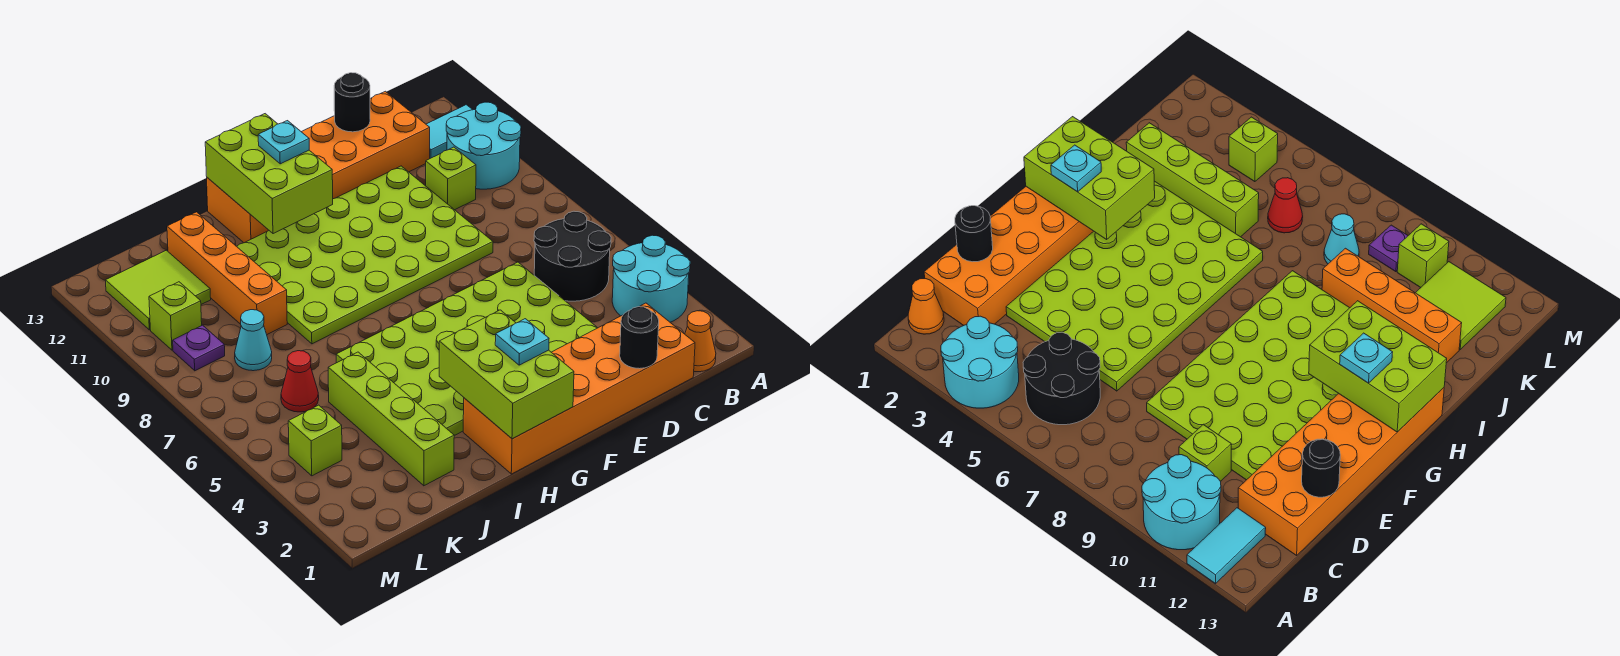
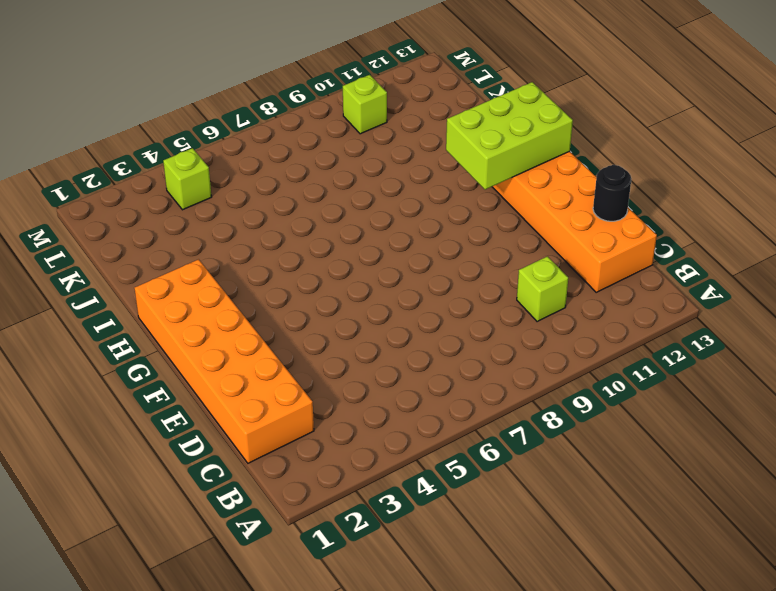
none -> cyan round brick A3:B4 level 1
none -> cyan round brick A10:B11 level 1
none -> cyan tile A12:B12 level 1

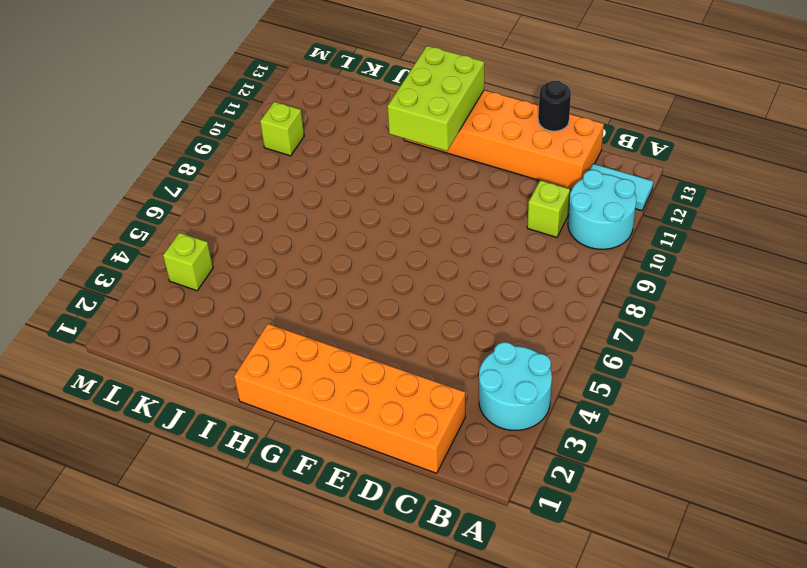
none -> orange cone B1 level 1
none -> black round brick B5:C6 level 1
none -> lime plate D3:I6 level 1

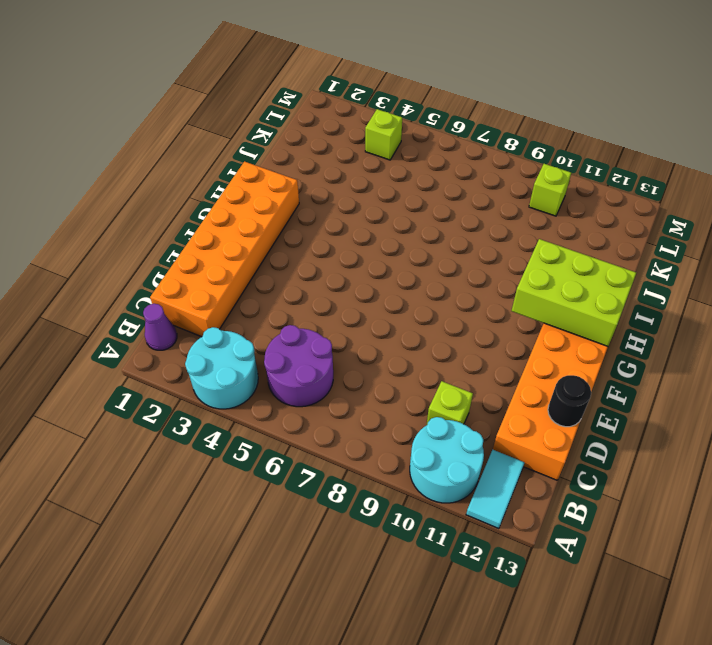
purple cone B1 level 1 -> orange cone B1 level 1
purple round brick B5:C6 level 1 -> black round brick B5:C6 level 1
none -> lime plate D3:I6 level 1
none -> lime plate D8:I11 level 1
none -> lime brick J2:J5 level 1

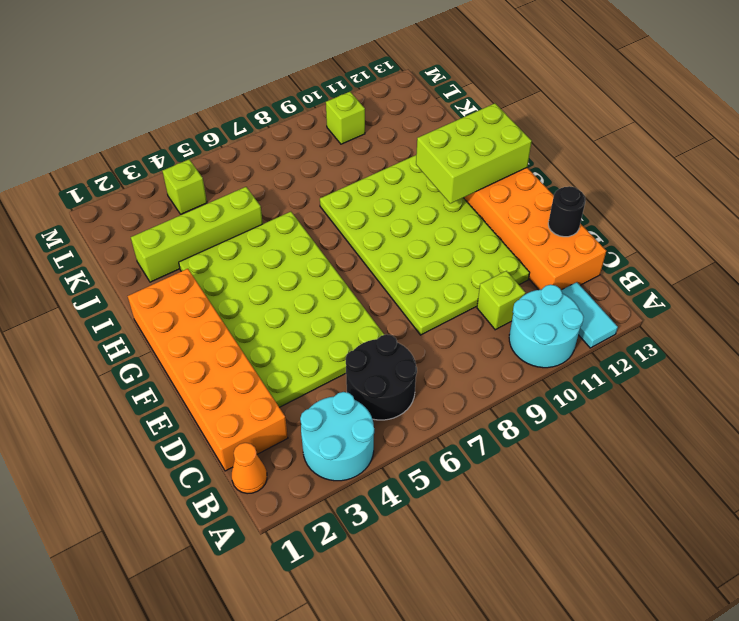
none -> orange brick J9:J12 level 1
none -> red cone K6 level 1
none -> cyan cone K8 level 1

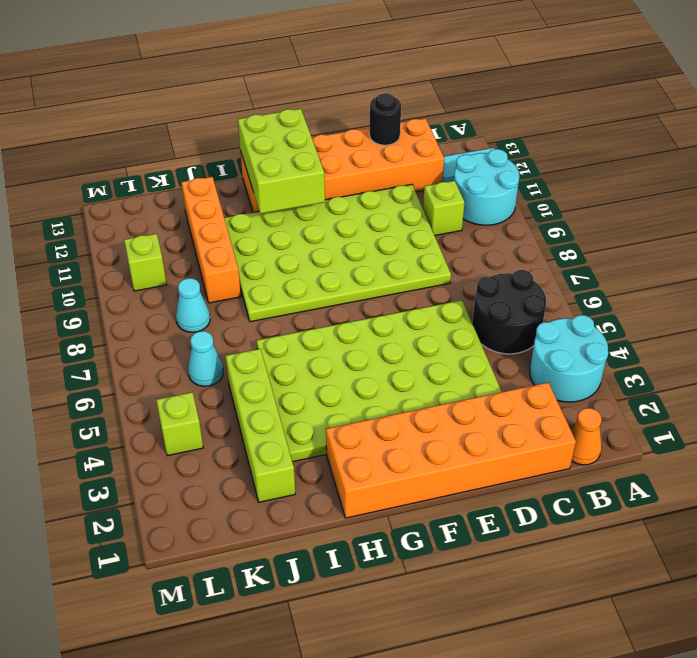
cyan cone K6 level 1 -> red cone K6 level 1
none -> lime tile K11:L12 level 1
none -> purple plate L9 level 1
none -> black round brick D1 level 2

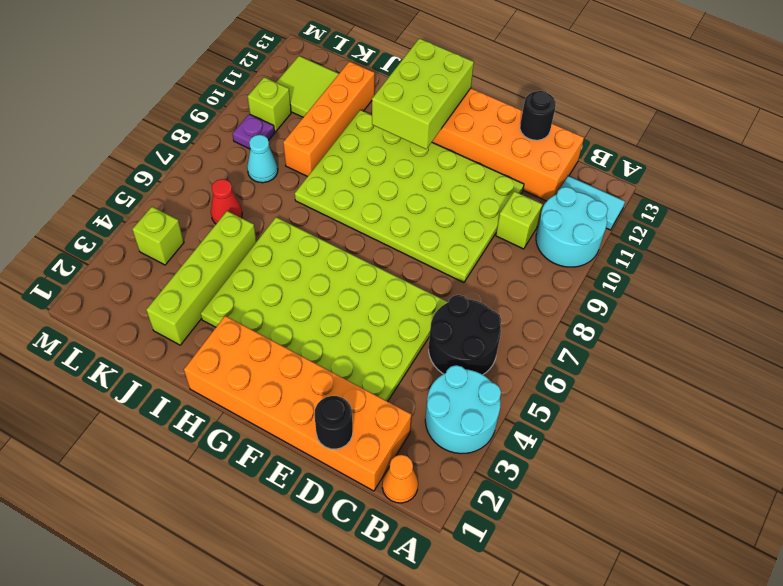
none -> lime brick G1:H3 level 2
none -> cyan plate G2 level 3
none -> cyan plate G12 level 3

